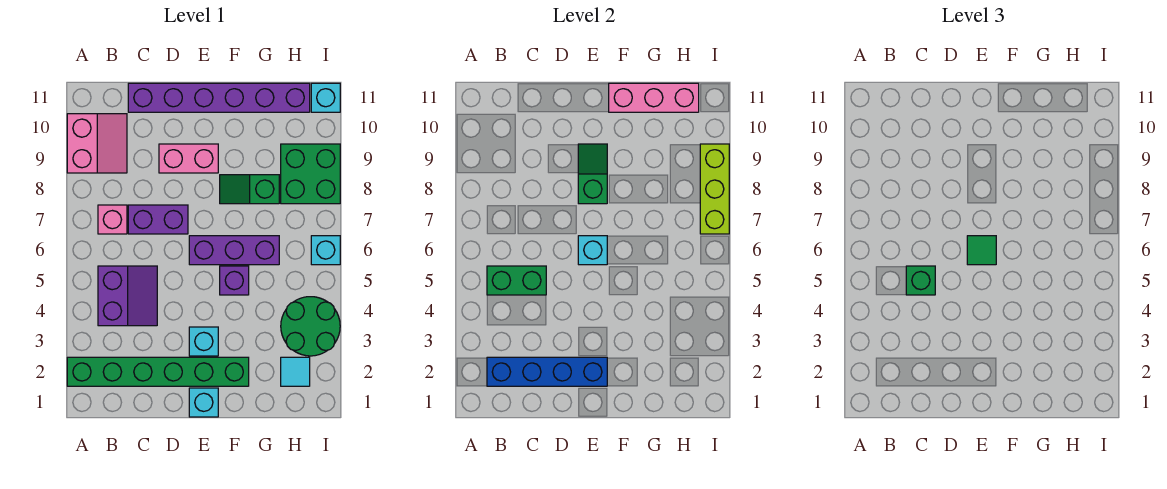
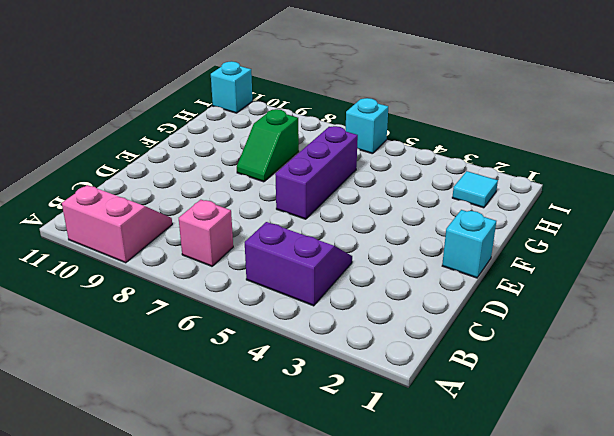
none -> green brick A2:F2 level 1
none -> purple brick C7:D7 level 1
none -> purple brick C11:H11 level 1

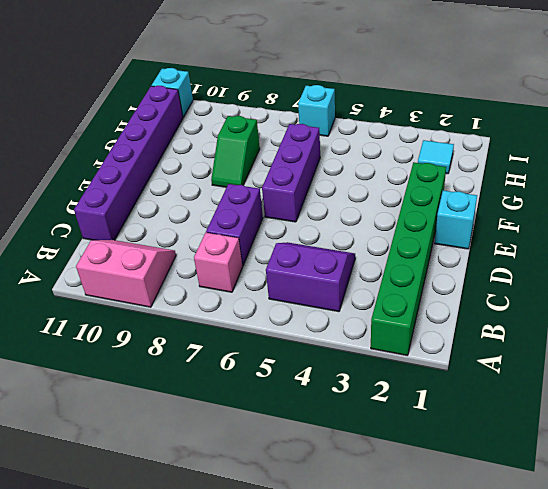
none -> pink brick D9:E9 level 1
none -> cyan brick E3 level 1
none -> purple brick F5 level 1

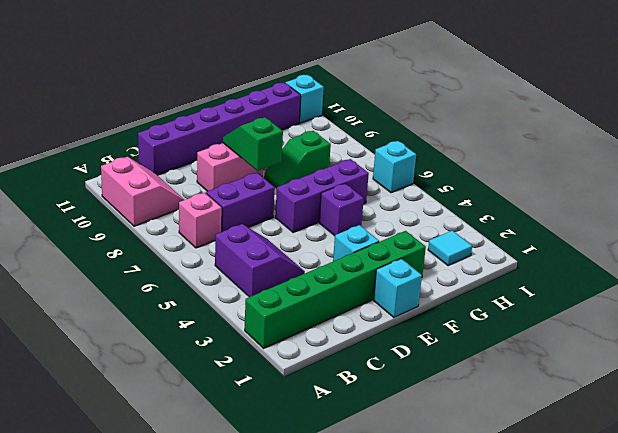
none -> green round brick H3:I4 level 1
none -> green brick H8:I9 level 1
none -> blue brick B2:E2 level 2

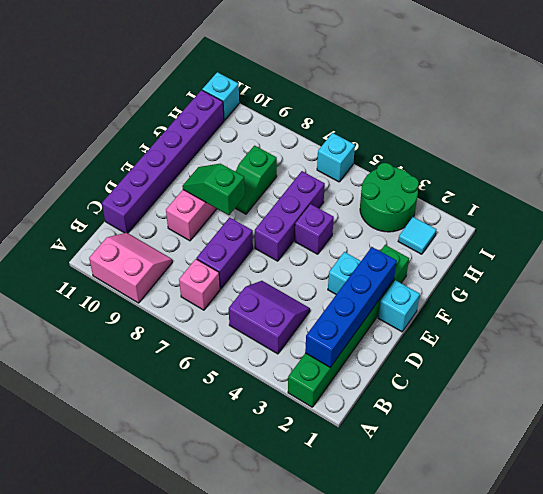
none -> green brick H8:I9 level 1
none -> green brick B5:C5 level 2
none -> cyan brick E6 level 2

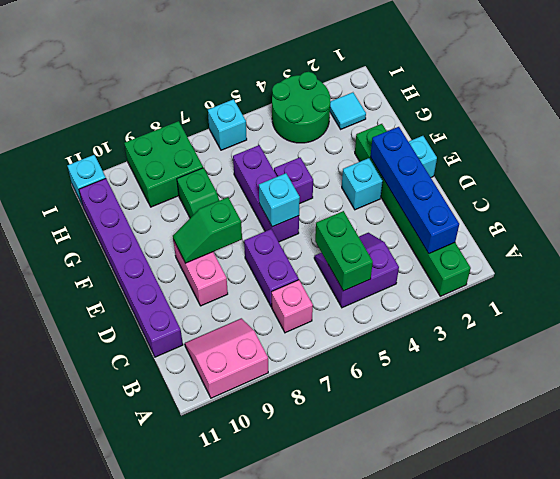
none -> pink brick F11:H11 level 2
none -> lime brick I7:I9 level 2
none -> green brick C5 level 3

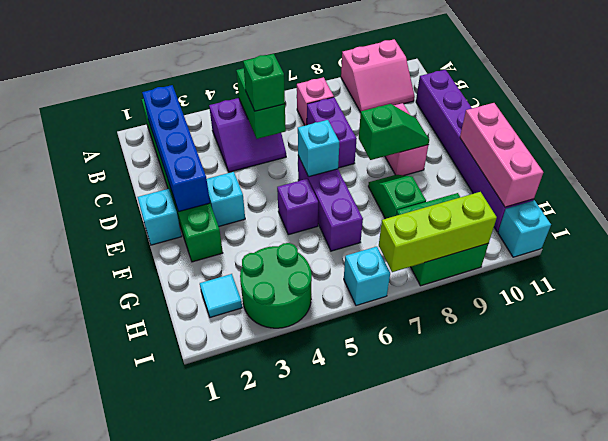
none -> green tile E6 level 3

